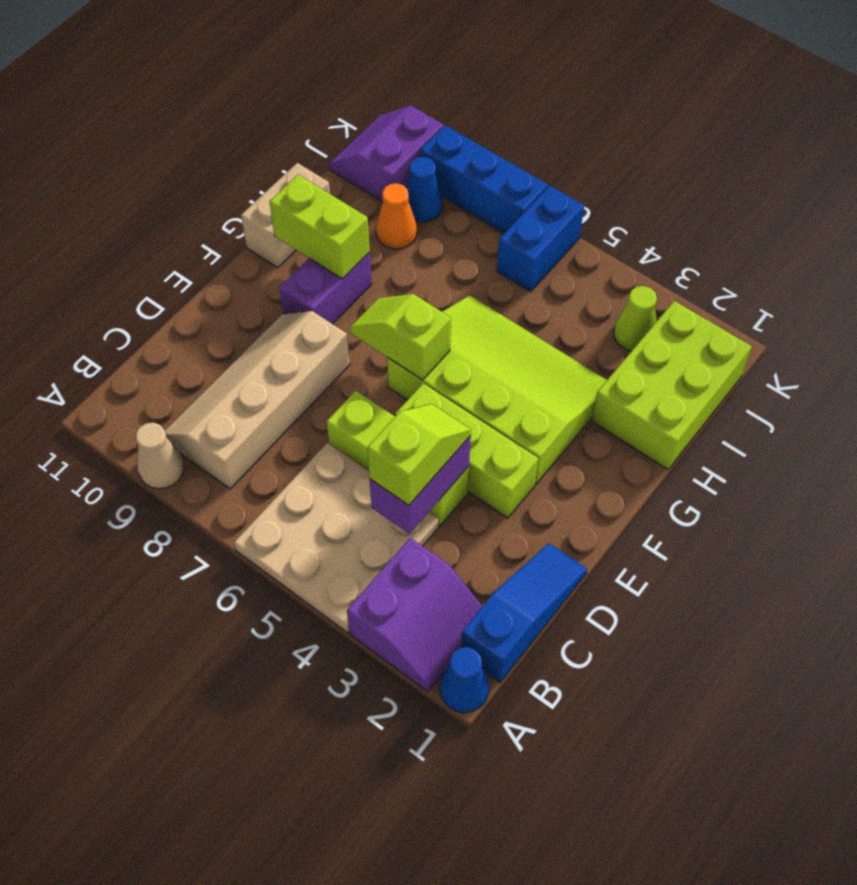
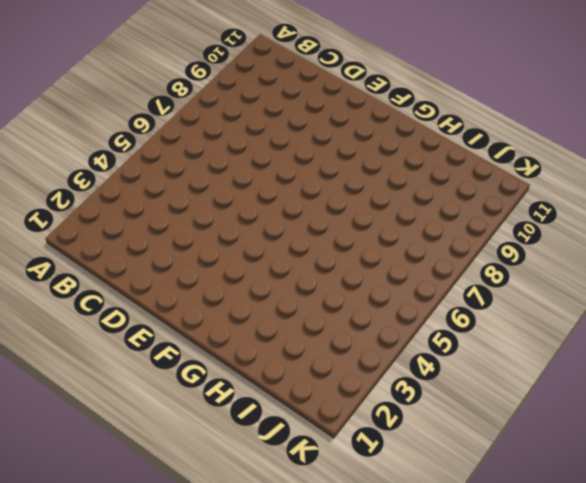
none -> blue cone A1 level 1
none -> purple slope A2:B3 level 1 top 3
none -> tan plate A4:C6 level 1

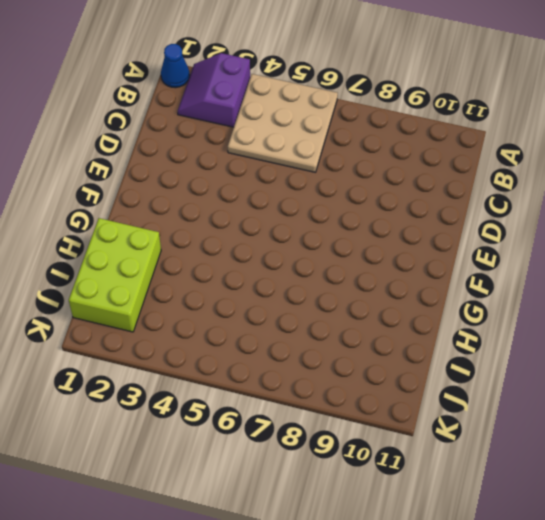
none -> tan cone A9 level 1
none -> blue slope B1:D1 level 1 top B
none -> tan slope B8:E9 level 1 top 8

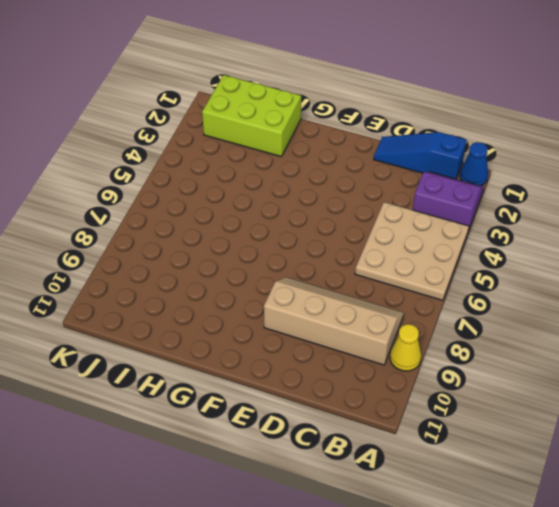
yellow cone A9 level 1 -> tan cone A9 level 1
tan slope B8:E9 level 1 top 9 -> tan slope B8:E9 level 1 top 8
none -> lime brick D4:D6 level 1
none -> lime brick E3:E5 level 1
none -> lime slope F3:H6 level 1 top F

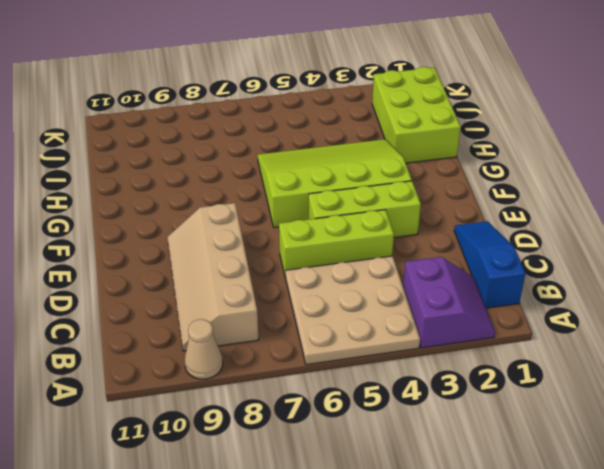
none -> blue cone A1 level 1
none -> purple brick F9:G9 level 1
none -> tan brick G11:H11 level 1

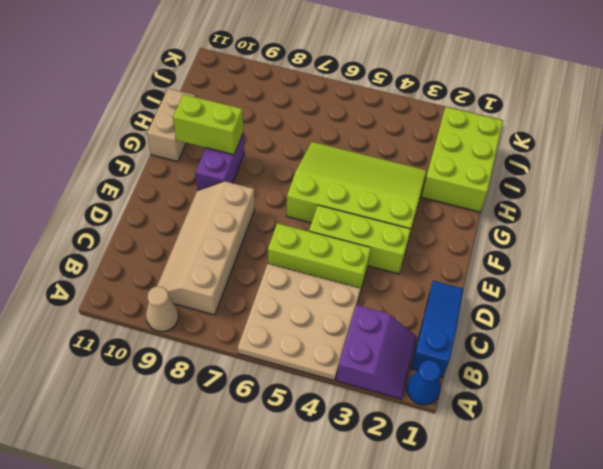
none -> orange cone I9 level 1
none -> lime cone J3 level 1
none -> blue brick J6:K6 level 1

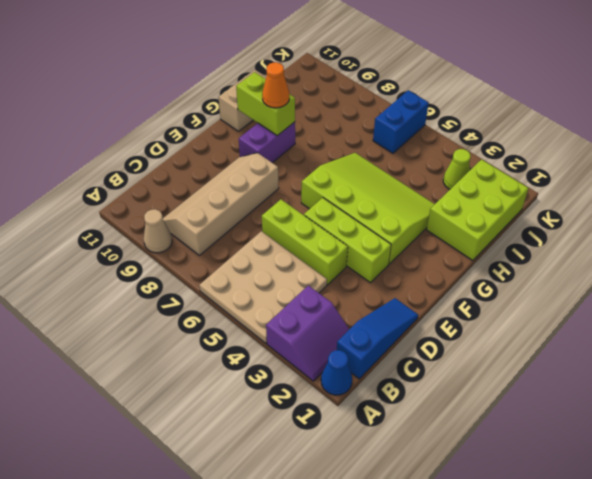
orange cone G9 level 3 -> orange cone I9 level 1
none -> blue cone J9 level 1
none -> purple slope J10:K11 level 1 top 10
none -> blue brick K7:K9 level 1

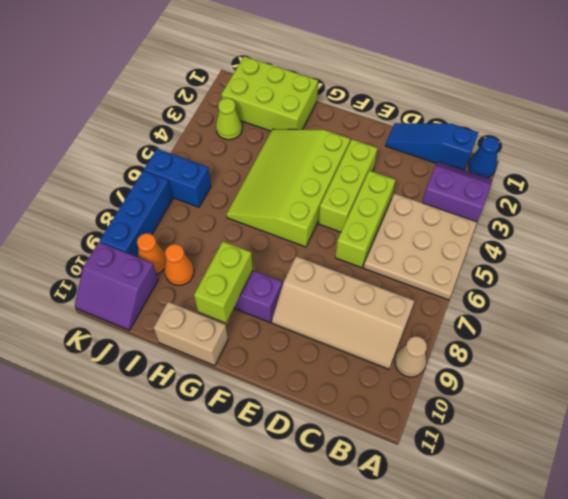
orange cone J9 level 1 -> blue cone J9 level 1
none -> purple brick C4:D4 level 2
none -> lime slope F6:F7 level 2 top 6
none -> lime slope C4:D4 level 3 top C

